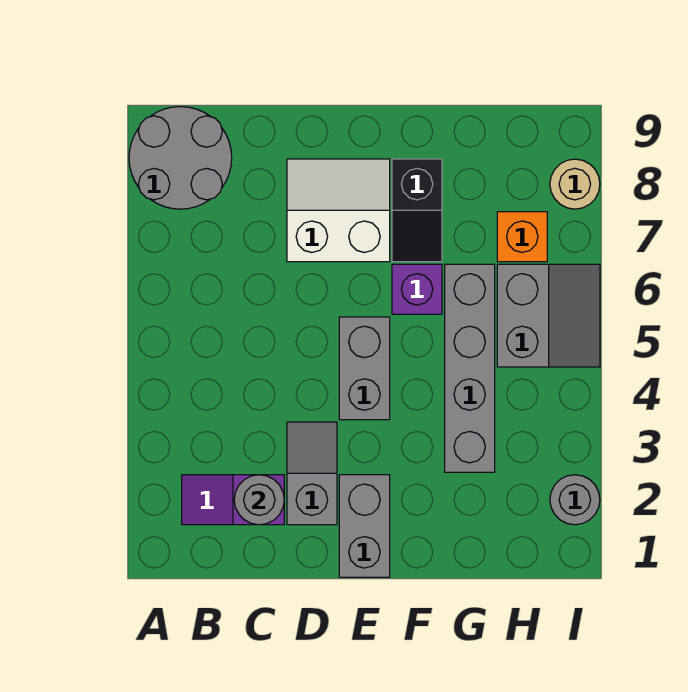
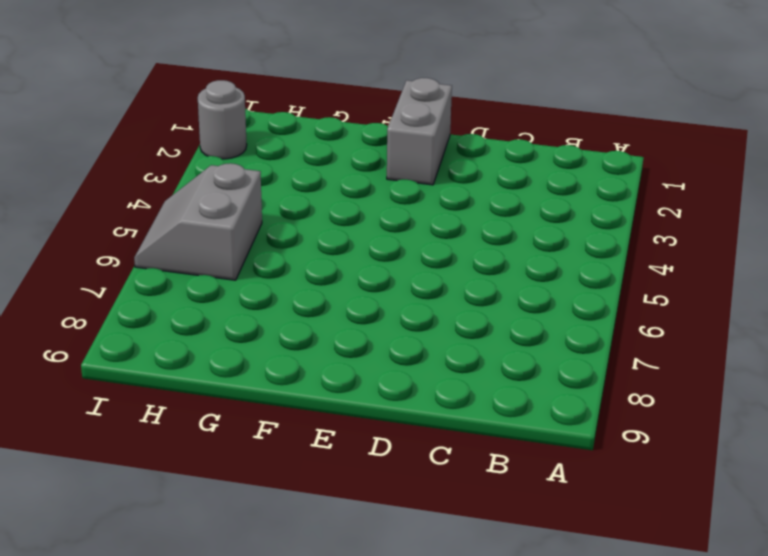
none -> grey round brick A8:B9 level 1
none -> purple slope B2:C2 level 1 top C
none -> grey slope D2:D3 level 1 top 2

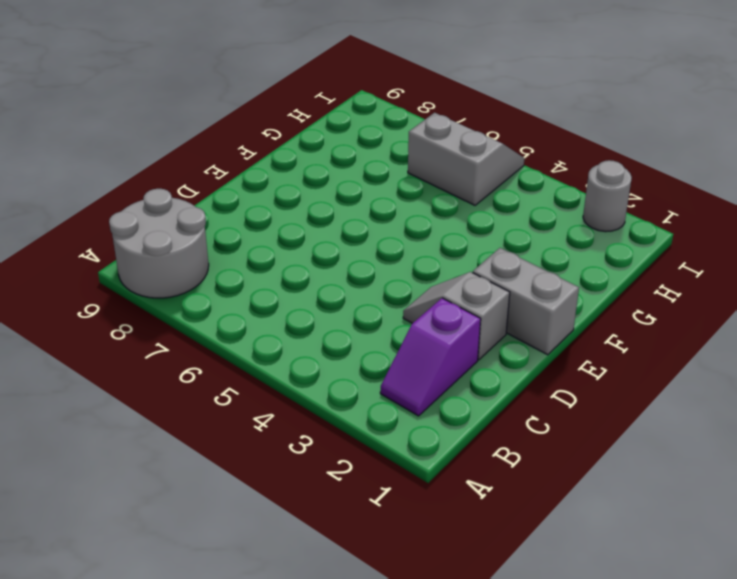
none -> white slope D7:E8 level 1 top 7
none -> grey brick E4:E5 level 1
none -> purple brick F6 level 1

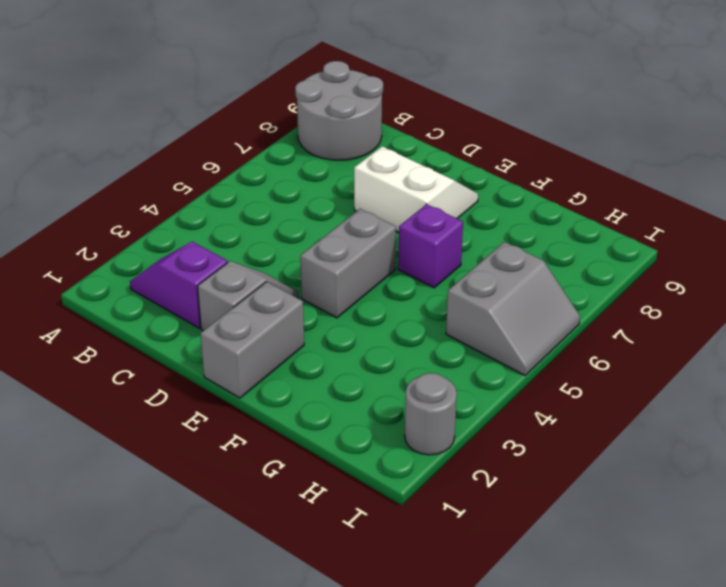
none -> black slope F7:F8 level 1 top 8
none -> grey brick G3:G6 level 1
none -> orange brick H7 level 1

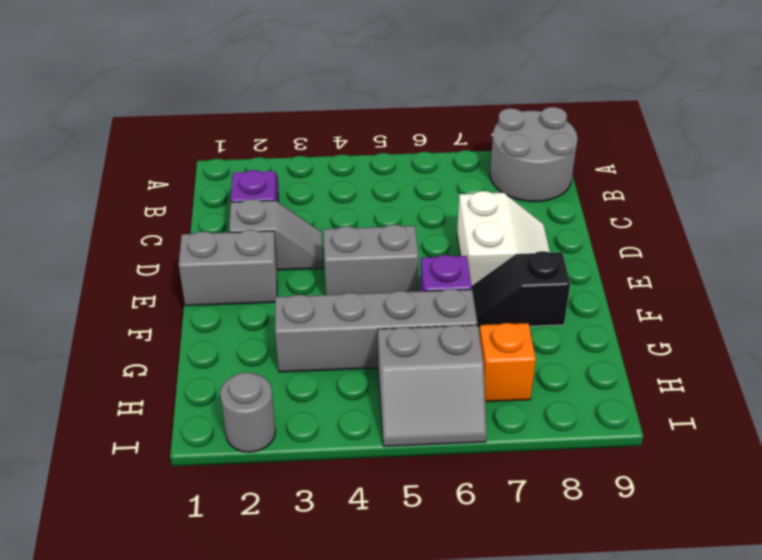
none -> tan round brick I8 level 1
none -> grey round brick C2 level 2

